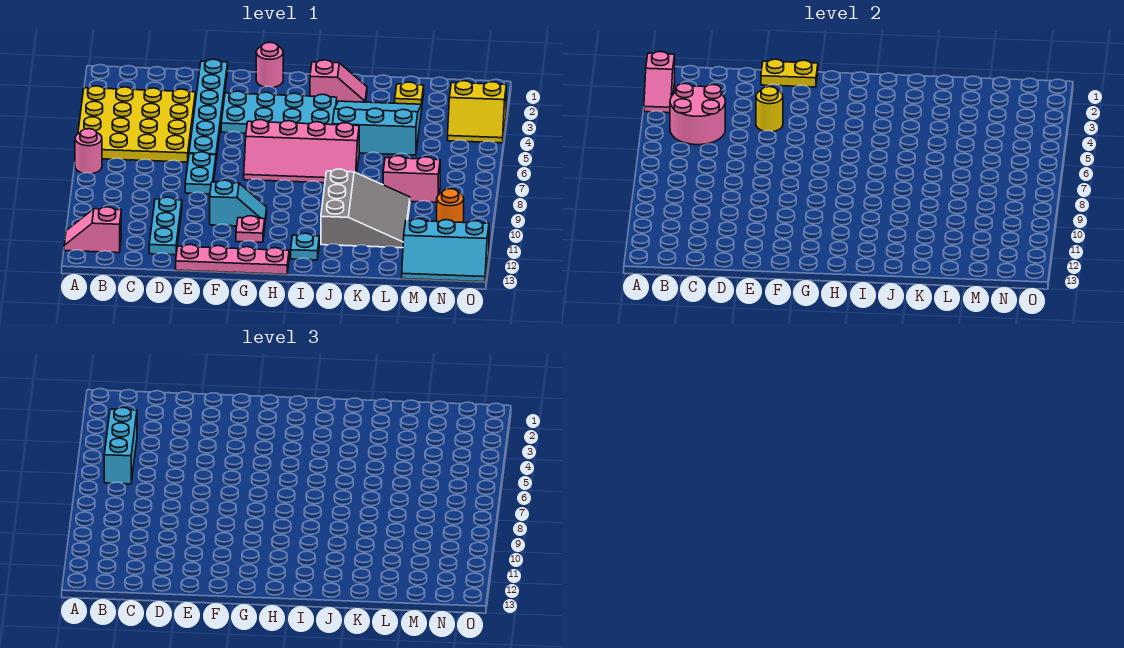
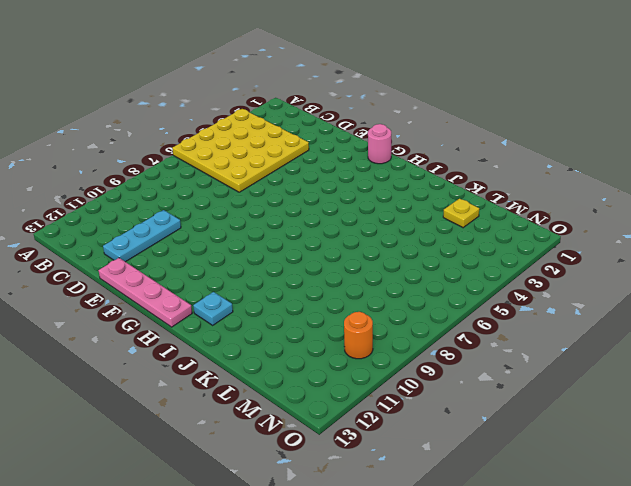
none -> pink round brick A7 level 1
none -> pink slope A12:B12 level 1 top B
none -> cyan plate E1:E6 level 1

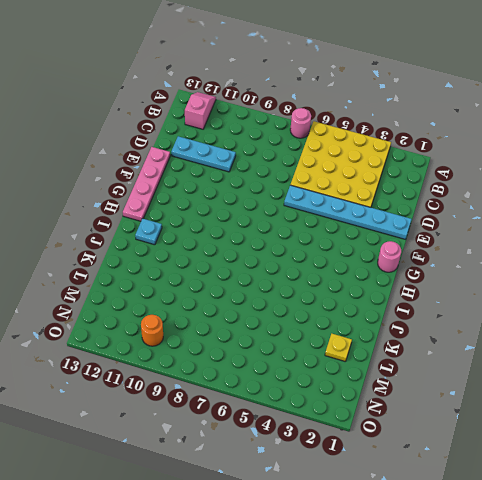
none -> cyan plate E7:E8 level 1
none -> cyan plate F3:I4 level 1
none -> cyan slope F10:G10 level 1 top F

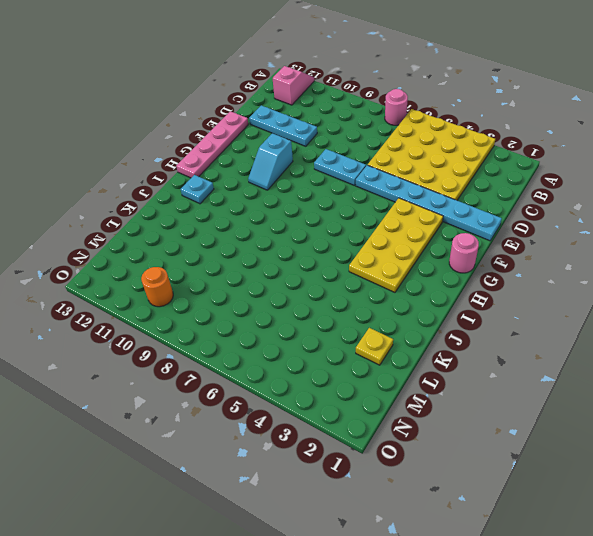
yellow plate F3:I4 level 1 -> cyan plate F3:I4 level 1
none -> pink slope G6:J7 level 1 top 6
none -> pink plate G11 level 1
none -> pink slope I2:J2 level 1 top I

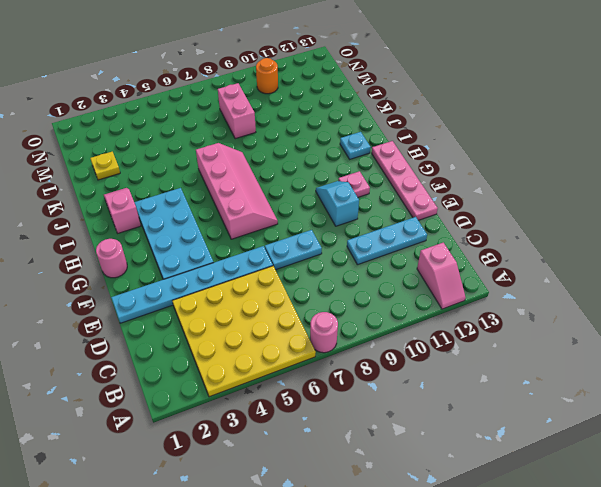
none -> cyan slope J3:L5 level 1 top 5
none -> grey slope J9:L11 level 1 top J
none -> cyan slope M12:O13 level 1 top 12

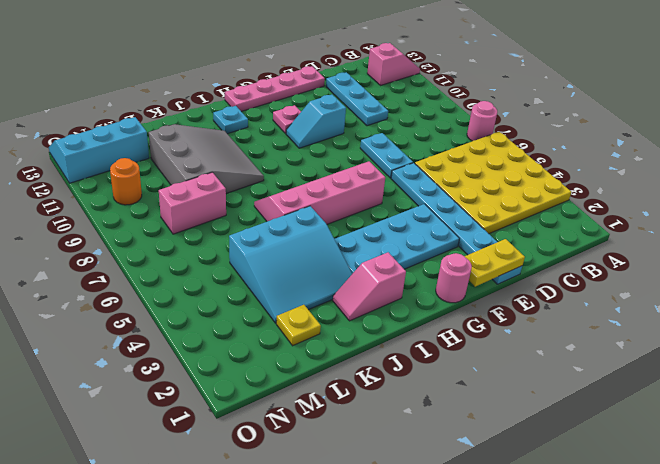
grey slope J9:L11 level 1 top L -> grey slope J9:L11 level 1 top J
none -> yellow slope N3:O4 level 1 top 3
none -> pink slope A2:A3 level 2 top 2
none -> pink round brick B4:C5 level 2

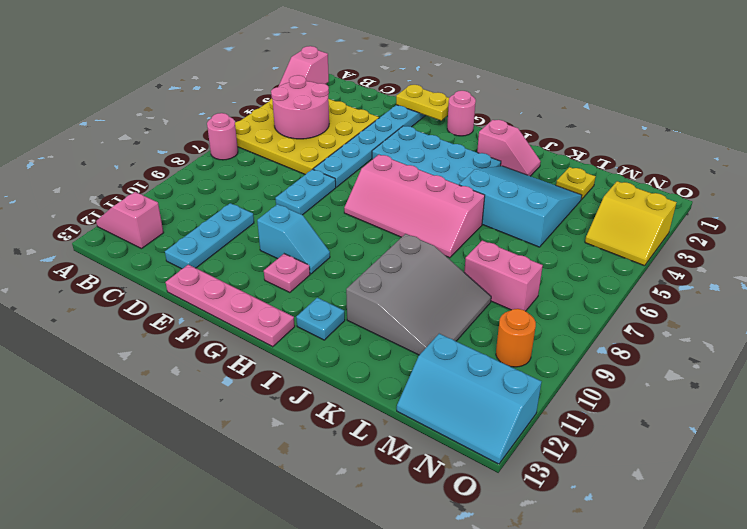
none -> yellow round brick E4 level 2
none -> cyan brick B4:B6 level 3

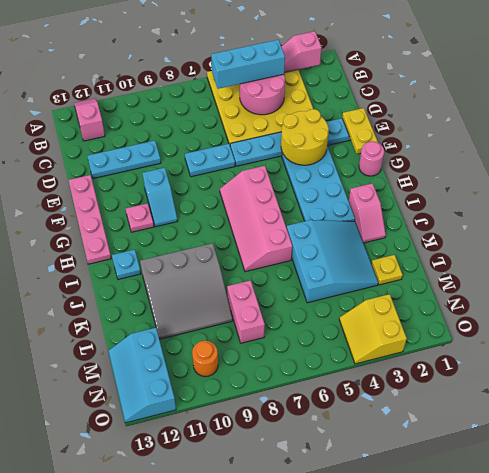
yellow round brick E3:F4 level 2 -> yellow round brick E4 level 2
none -> pink round brick A7 level 1

